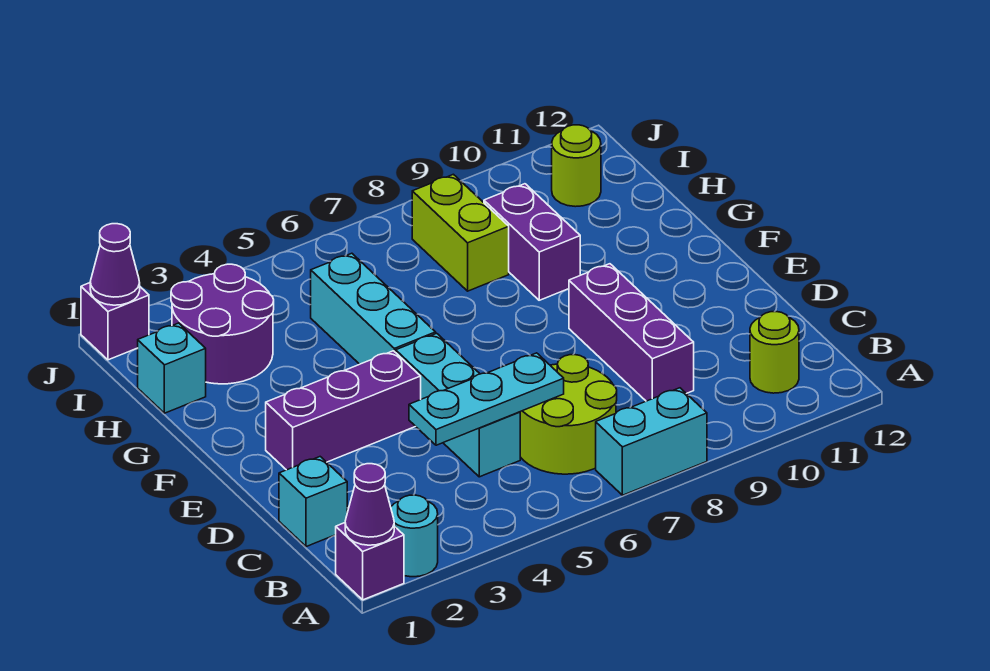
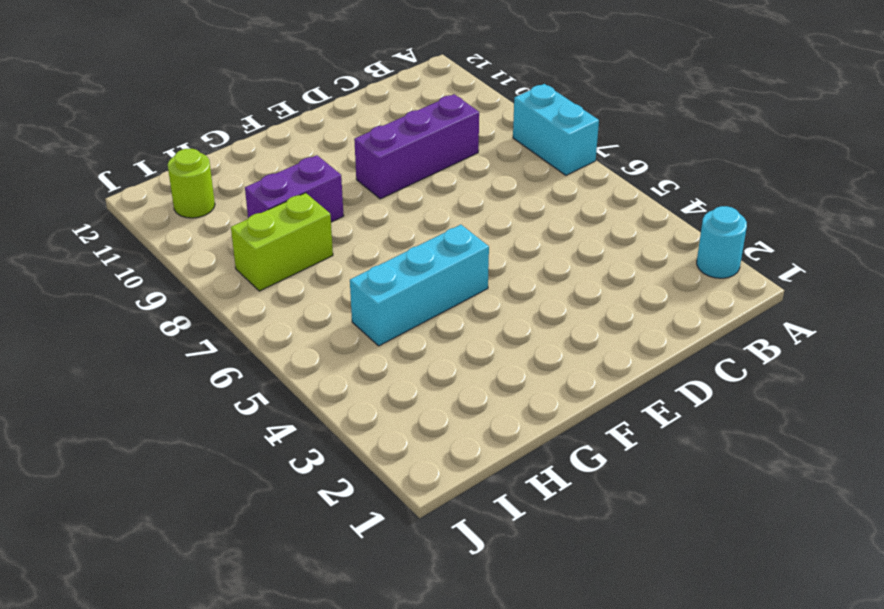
none -> purple brick A1 level 1
none -> lime round brick B6:C7 level 1
none -> lime round brick B11 level 1

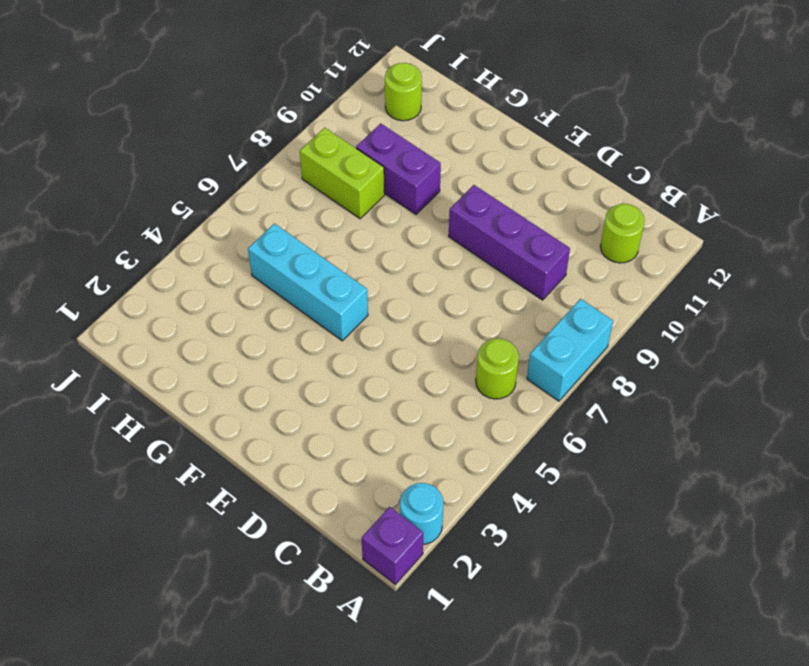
lime round brick B6 level 1 -> lime round brick B6:C7 level 1
none -> cyan brick C1 level 1
none -> cyan brick C5:E5 level 1
none -> purple brick E2:E4 level 1

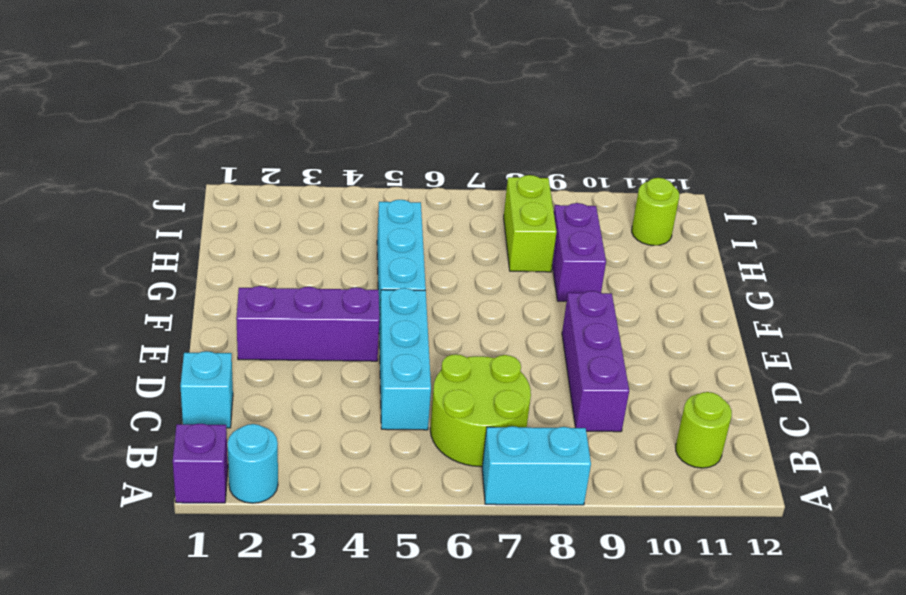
none -> cyan brick H1 level 1
none -> purple round brick H2:I3 level 1
none -> purple brick J1 level 1

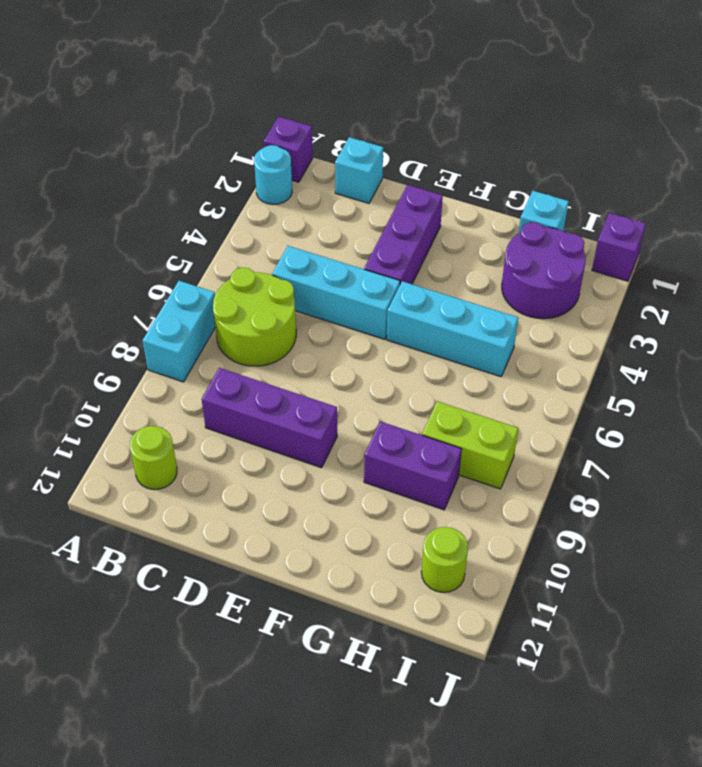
none -> purple cone A1 level 2
none -> cyan plate C4:C6 level 2
none -> purple cone J1 level 2

